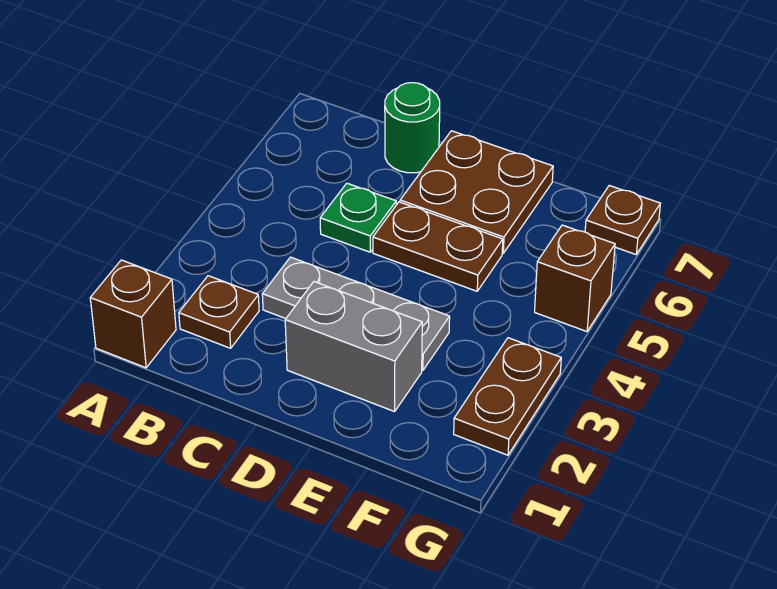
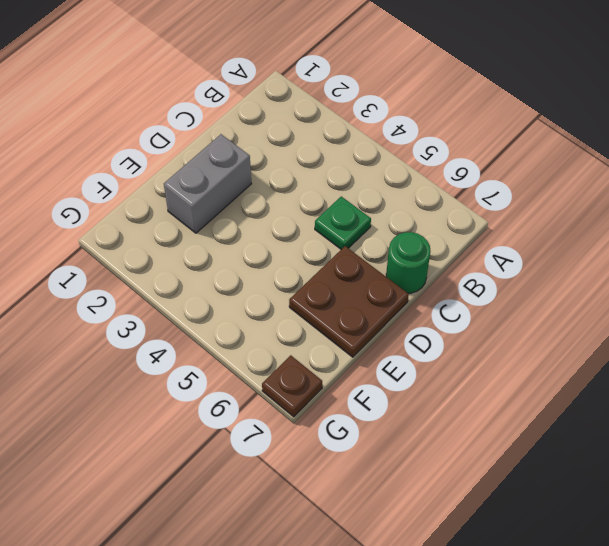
none -> brown brick A1 level 1
none -> brown plate B2 level 1

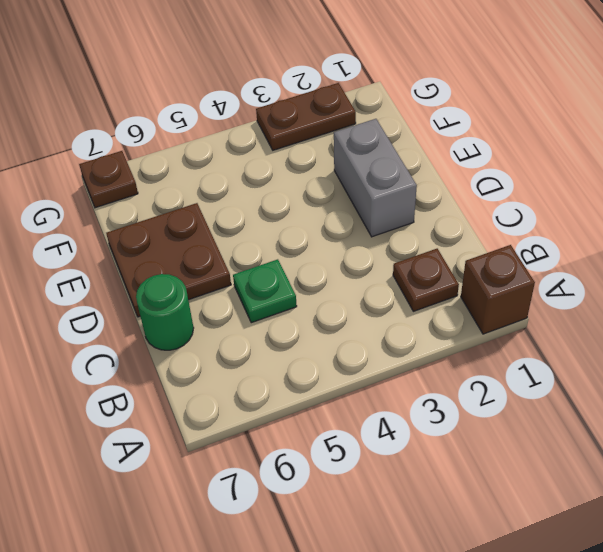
none -> grey plate C3:E3 level 1
none -> brown plate D5:E5 level 1

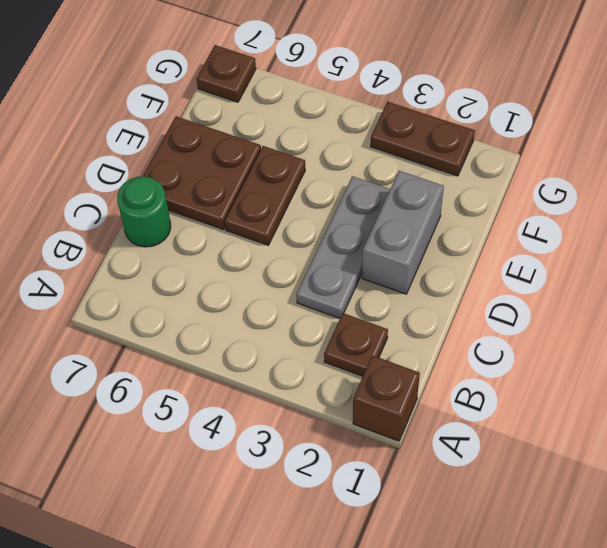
none -> green plate C5 level 1
none -> brown brick G5 level 1

